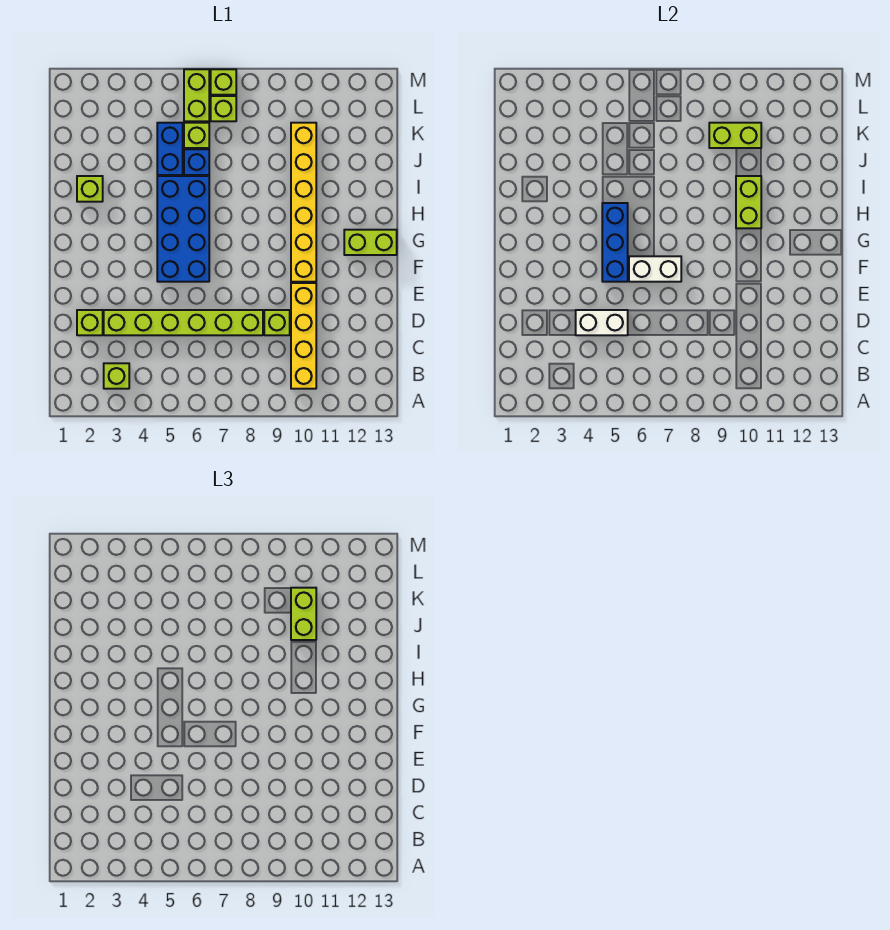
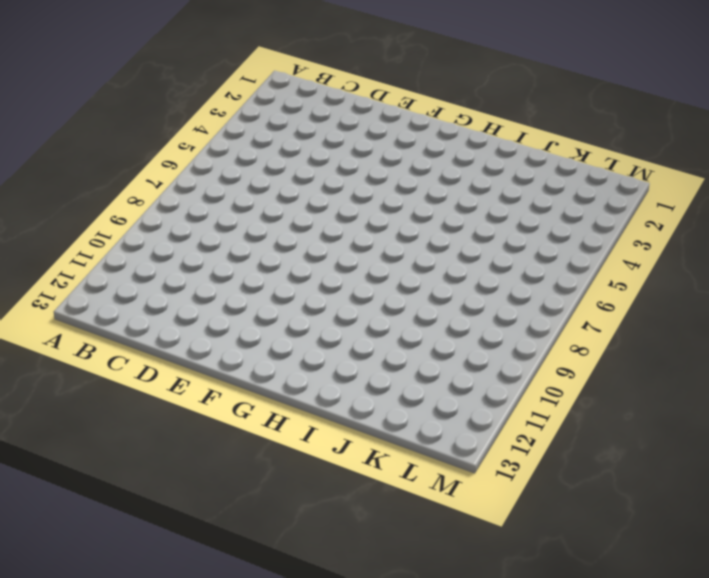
none -> lime brick B3 level 1
none -> yellow brick B10:E10 level 1
none -> lime brick D2 level 1

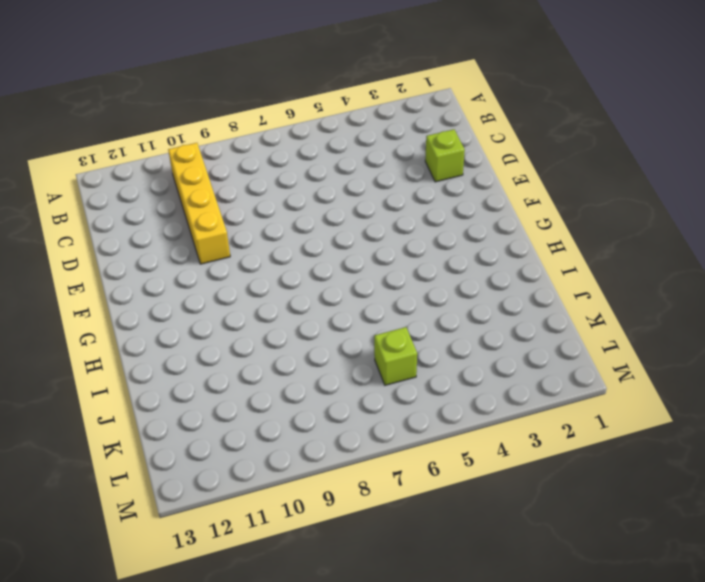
none -> lime brick B3 level 1
none -> lime brick D3:D8 level 1
none -> lime brick D9 level 1

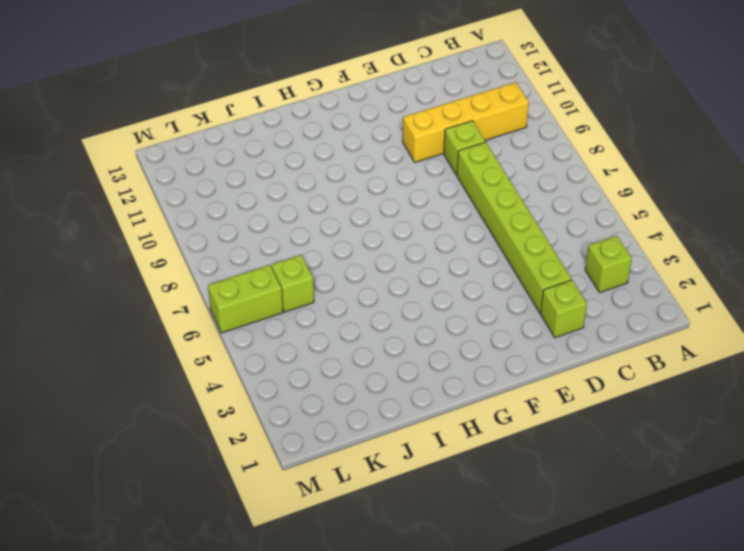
none -> blue brick F5:I6 level 1
none -> yellow brick F10:K10 level 1
none -> lime brick G12:G13 level 1

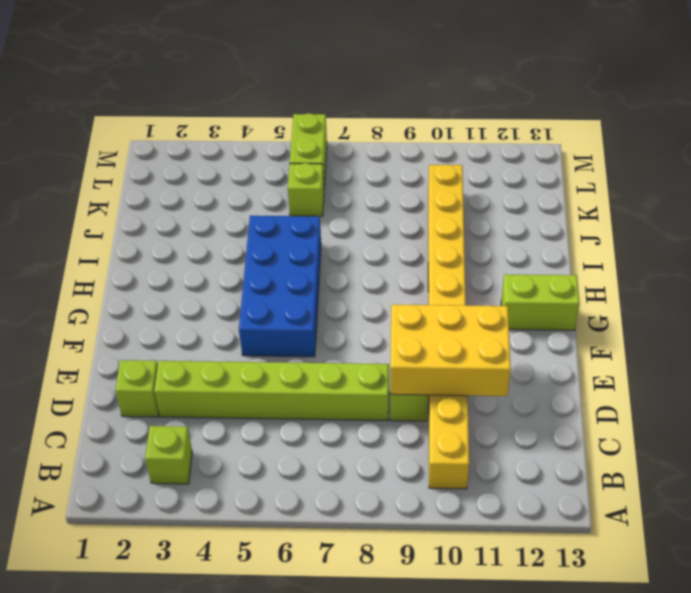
yellow brick D9:E11 level 2 -> none
none -> lime brick I2 level 1
none -> blue brick J5:K5 level 1
none -> blue brick J6 level 1

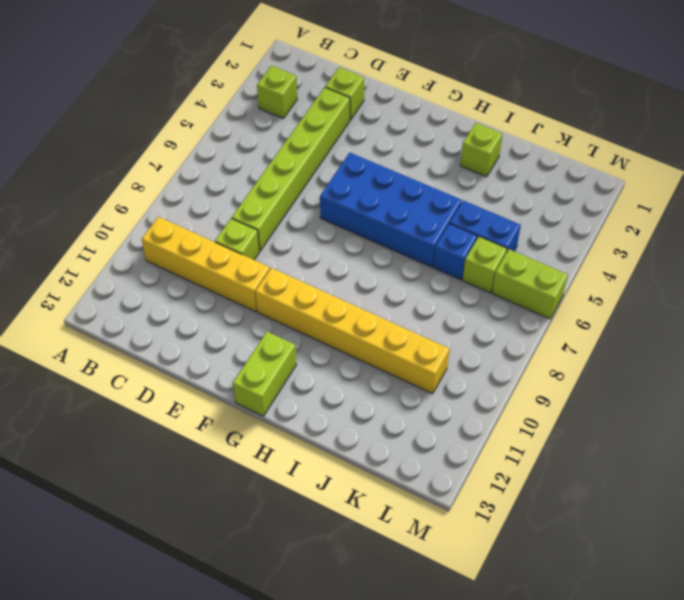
none -> lime brick L7 level 1
none -> lime brick M7 level 1
none -> white brick D4:D5 level 2

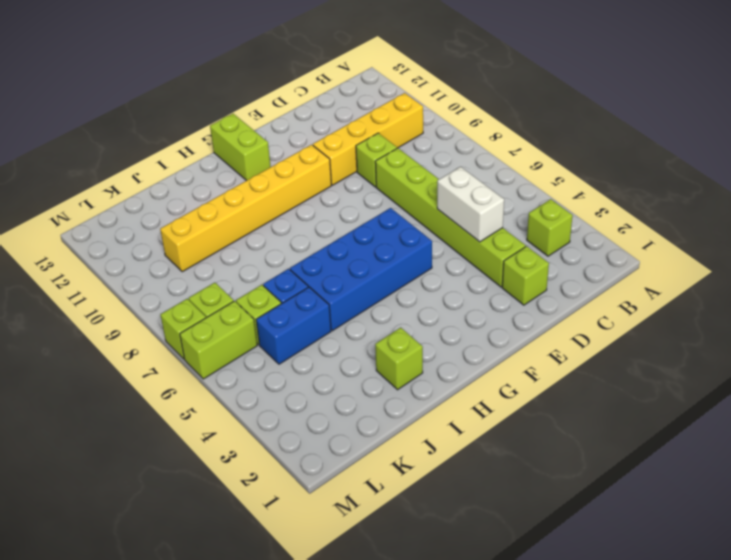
none -> blue brick F5:H5 level 2
none -> white brick F6:F7 level 2
none -> lime brick H10:I10 level 2

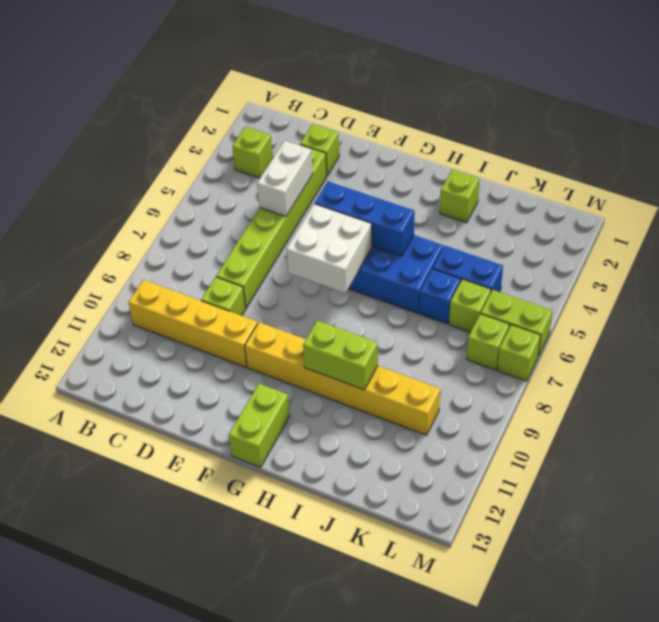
white brick F6:G7 level 2 -> white brick F6:F7 level 2
none -> lime brick K9:K10 level 2
none -> lime brick J10:K10 level 3

